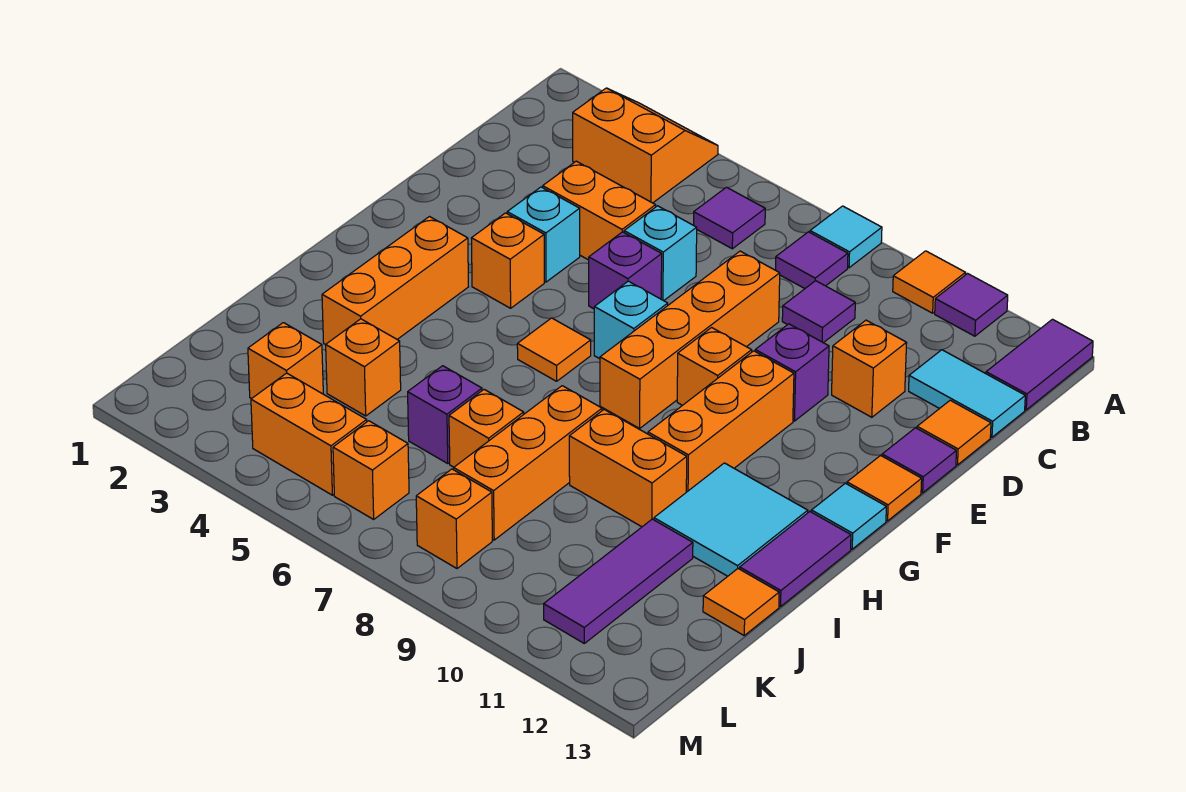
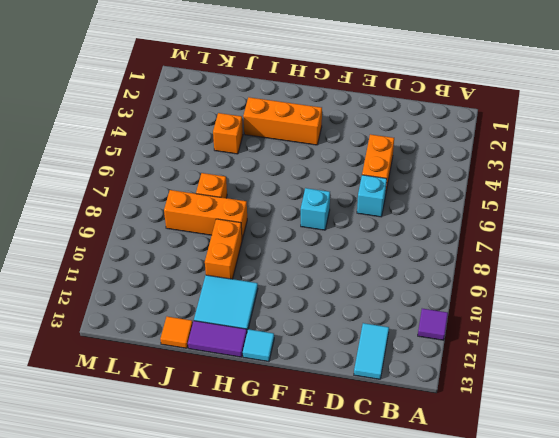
none -> orange slope A3:B4 level 1 top B
none -> cyan tile A8 level 1
none -> orange tile A10 level 1
none -> purple tile A13:B13 level 1

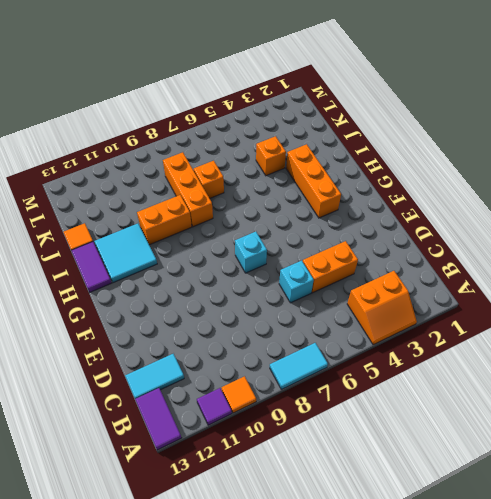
cyan tile A7:A8 level 1 -> cyan tile A8 level 1
none -> purple tile B6 level 1
none -> purple tile B8 level 1
none -> purple tile C9 level 1
none -> orange brick D8:G8 level 1

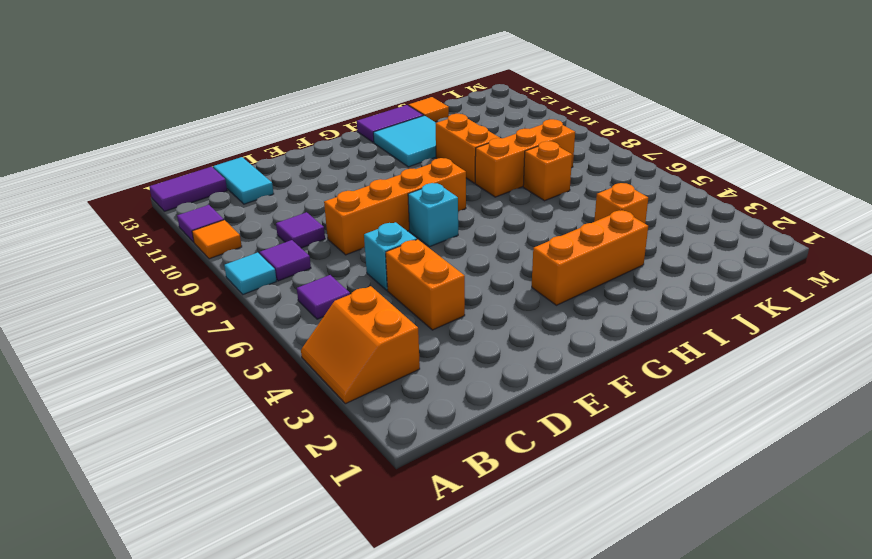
none -> orange brick D11 level 1
none -> orange tile D13 level 1
none -> cyan brick E4 level 1
none -> purple brick E6 level 1

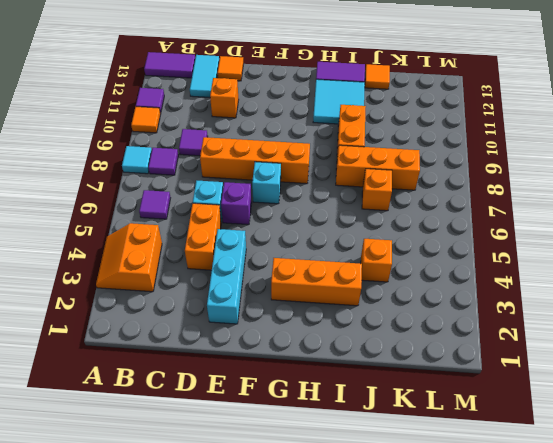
cyan brick E2:E4 level 1 -> cyan brick E4 level 1
none -> purple brick E10 level 1
none -> purple tile E13 level 1
none -> orange brick F4 level 1
none -> orange brick F9 level 1

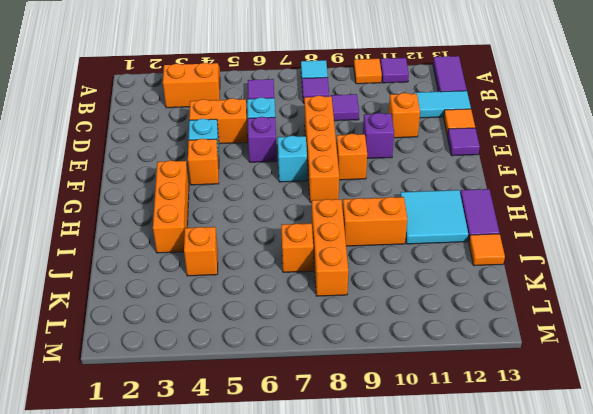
none -> orange brick F10:H10 level 1
none -> orange tile F13 level 1
none -> orange tile G6 level 1
none -> cyan tile G13 level 1

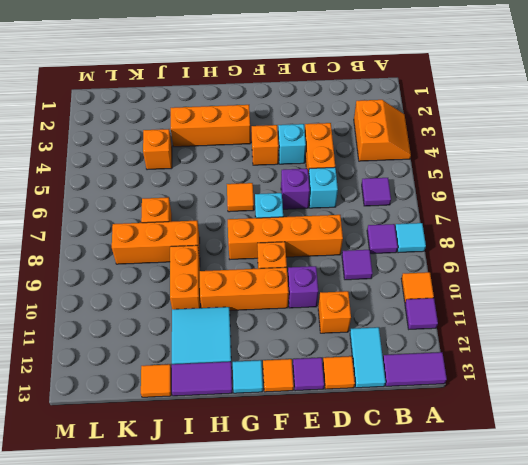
none -> purple brick J6 level 1
none -> purple tile J11:L11 level 1
none -> orange brick K3 level 1
none -> orange brick L4:L5 level 1

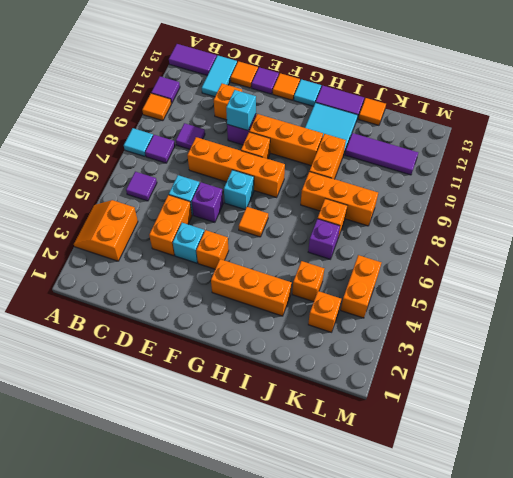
cyan brick E10 level 2 -> none
none -> orange brick L6 level 1
none -> orange brick L8 level 1

